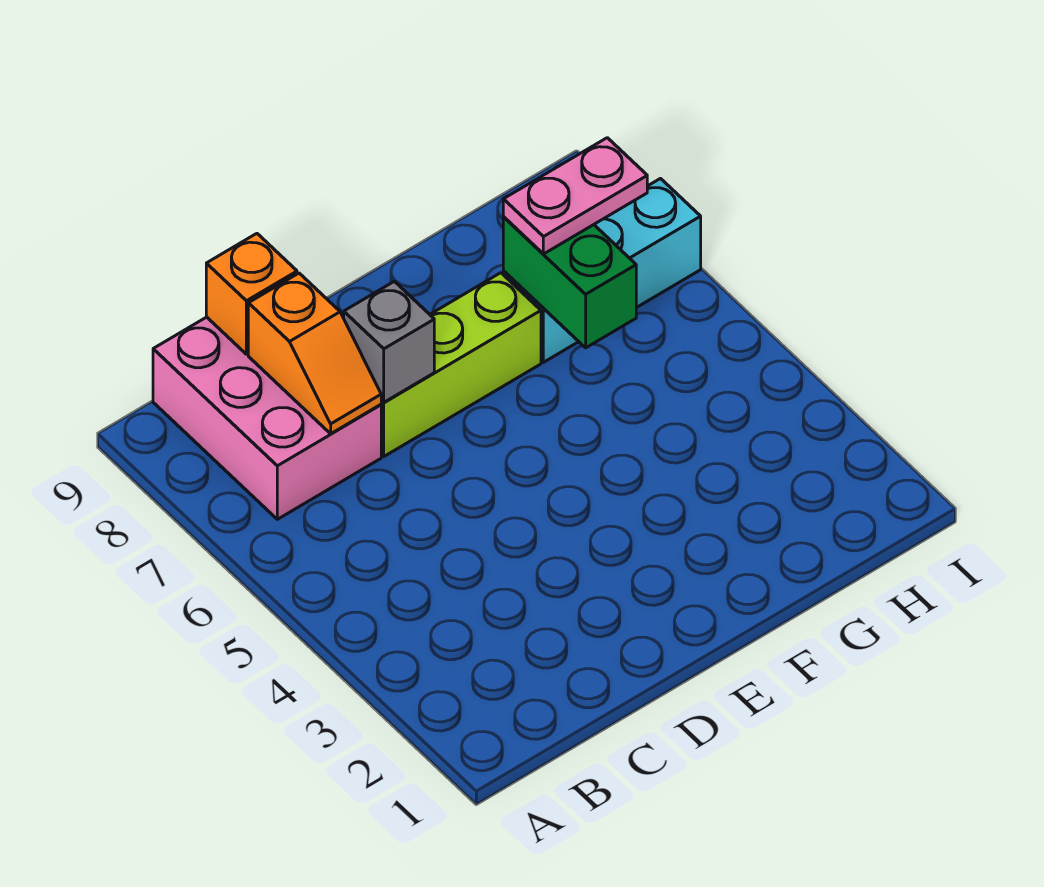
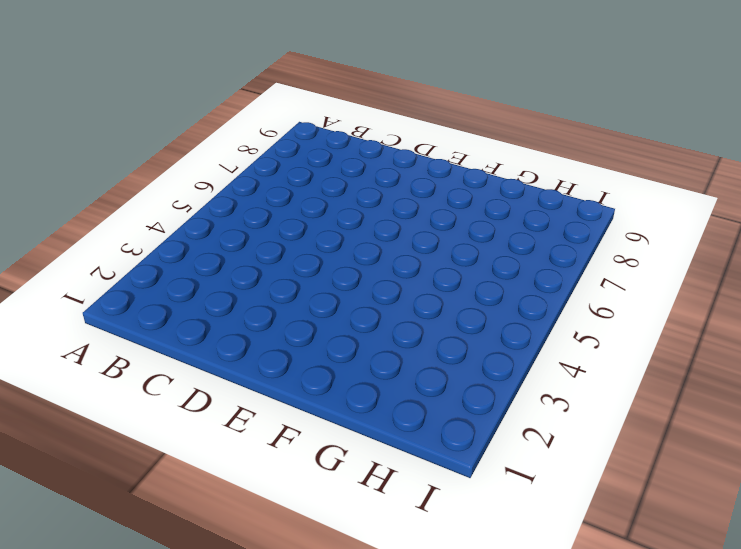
none -> pink brick B7:C9 level 1
none -> lime brick D7:F7 level 1

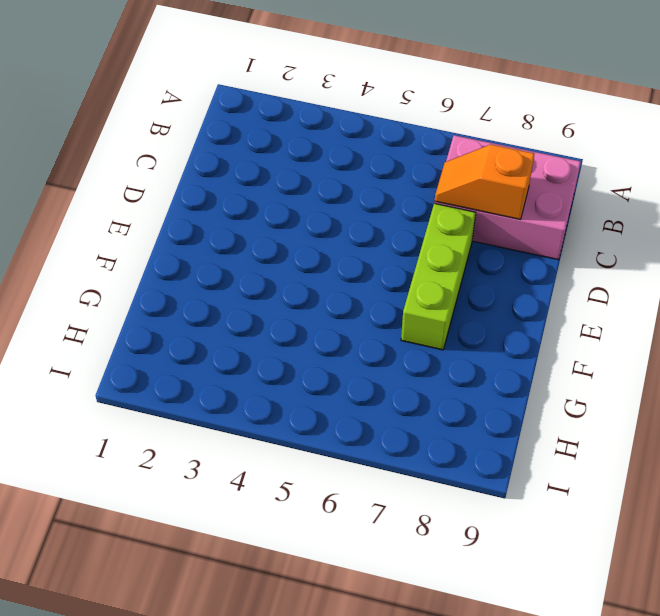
none -> cyan brick G7:I7 level 1
none -> orange brick C9 level 2

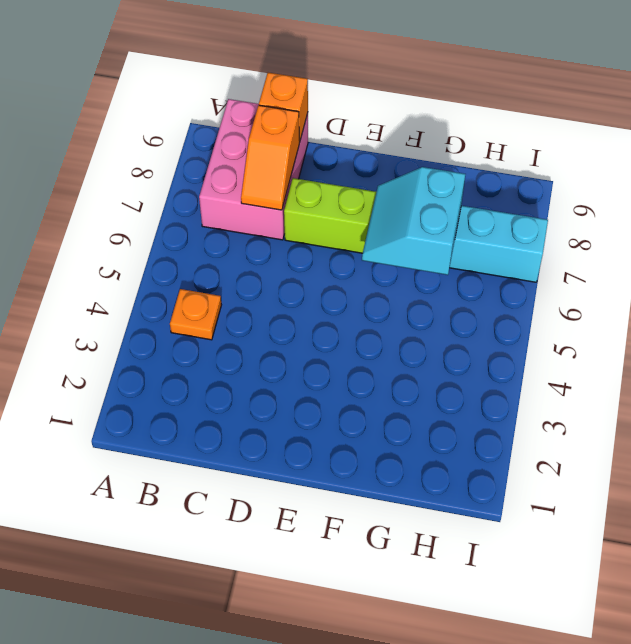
orange plate B4 level 1 -> none
cyan slope F6:G7 level 2 top G -> green brick G6:G7 level 2
none -> grey brick D7 level 2
none -> pink plate G7:H7 level 3

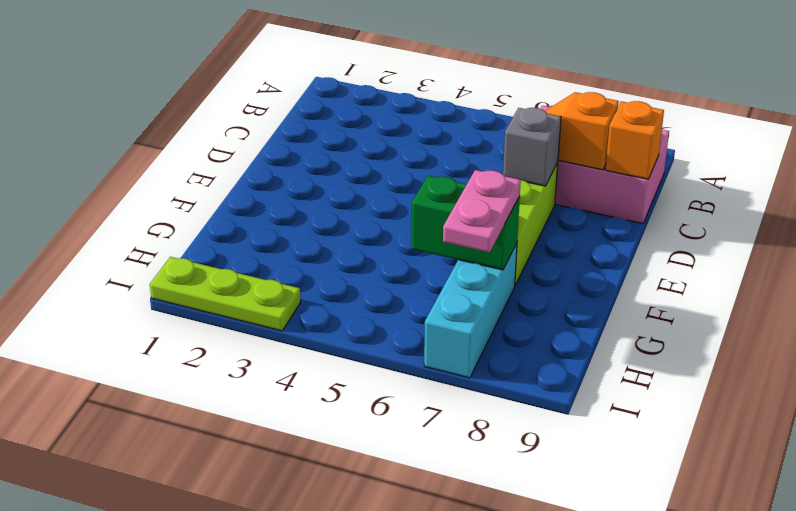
lime plate I1:I3 level 1 -> none

